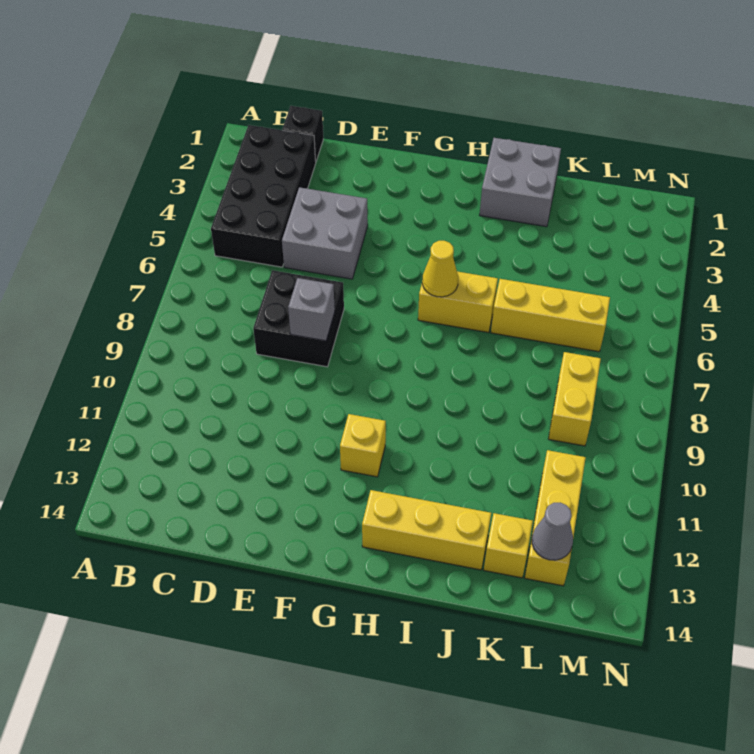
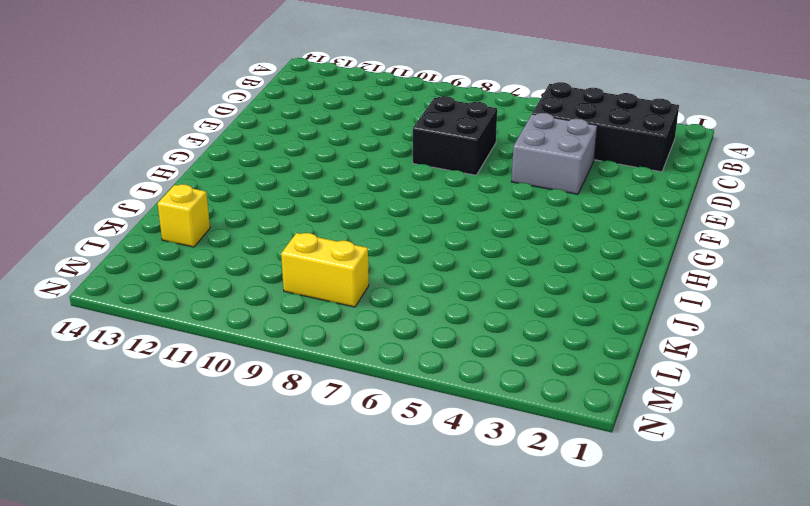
none -> black brick C1 level 1
none -> yellow brick G11 level 1
none -> yellow brick H6:I6 level 1

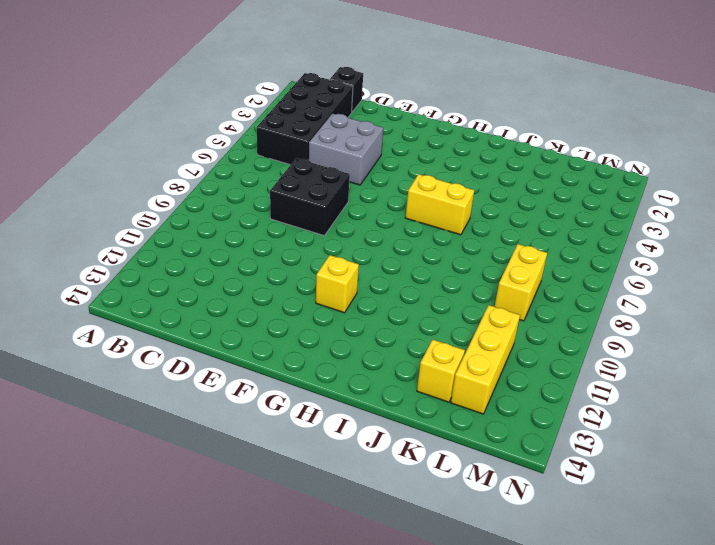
none -> yellow brick H13:J13 level 1
none -> grey brick I1:J2 level 1
none -> yellow brick J6:L6 level 1

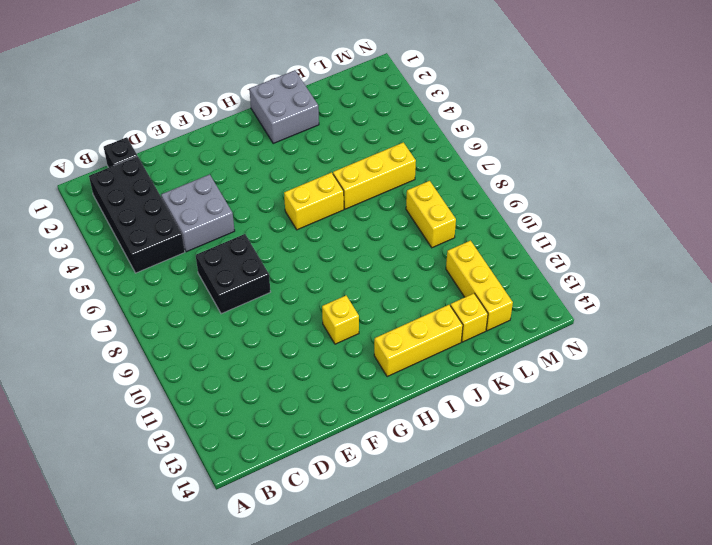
none -> grey brick E8 level 2
none -> yellow cone H6 level 2
none -> grey cone L13 level 2

